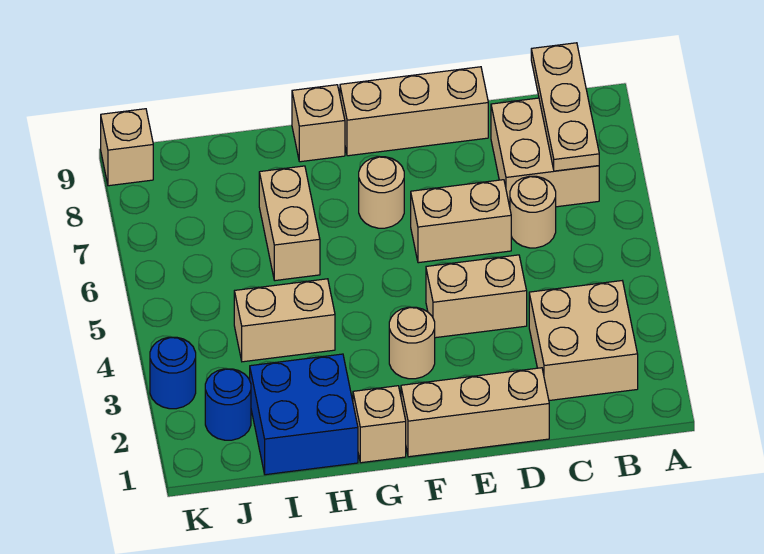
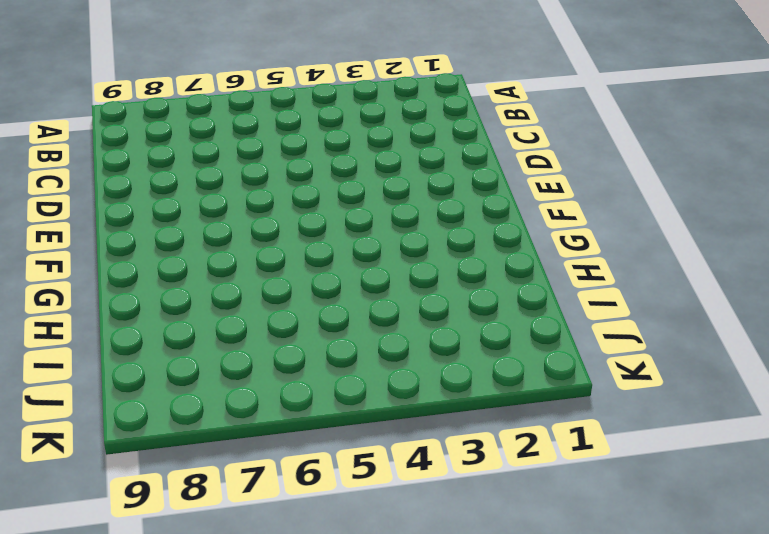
none -> tan brick B2:C3 level 1
none -> tan brick B7:C8 level 1
none -> tan round brick C6 level 1

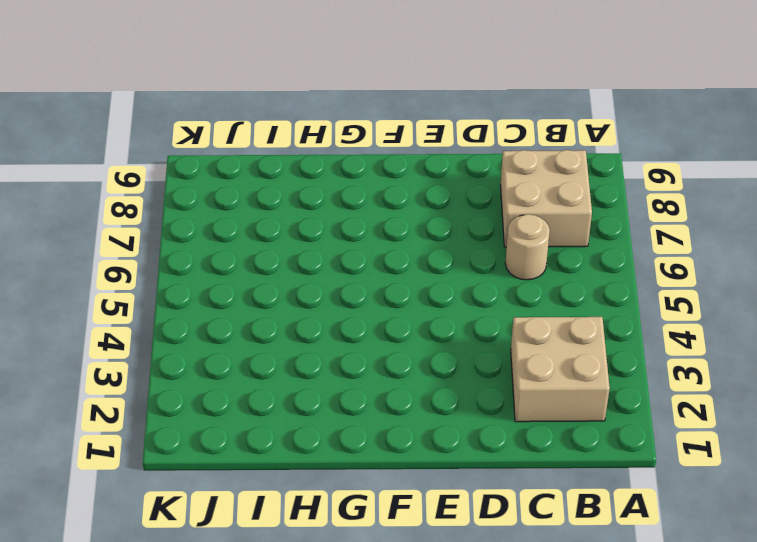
none -> tan brick D1:F1 level 1
none -> tan brick D4:E4 level 1
none -> tan brick D6:E6 level 1

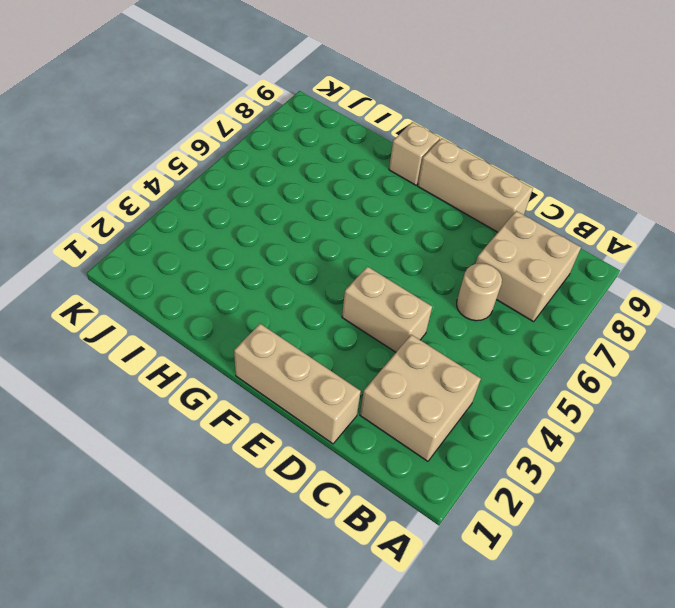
none -> tan brick D6:E6 level 1
none -> tan round brick F3 level 1
none -> tan round brick F7 level 1

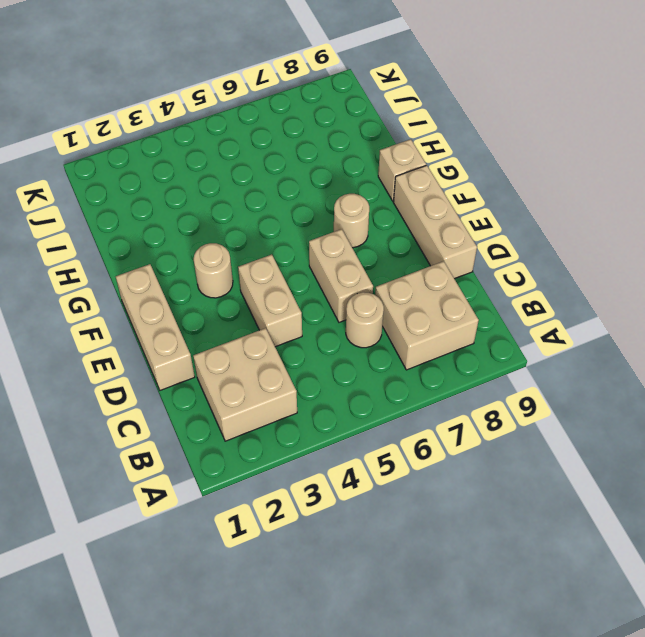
none -> tan brick G1 level 1
none -> blue brick H1:I2 level 1
none -> tan brick H4:I4 level 1

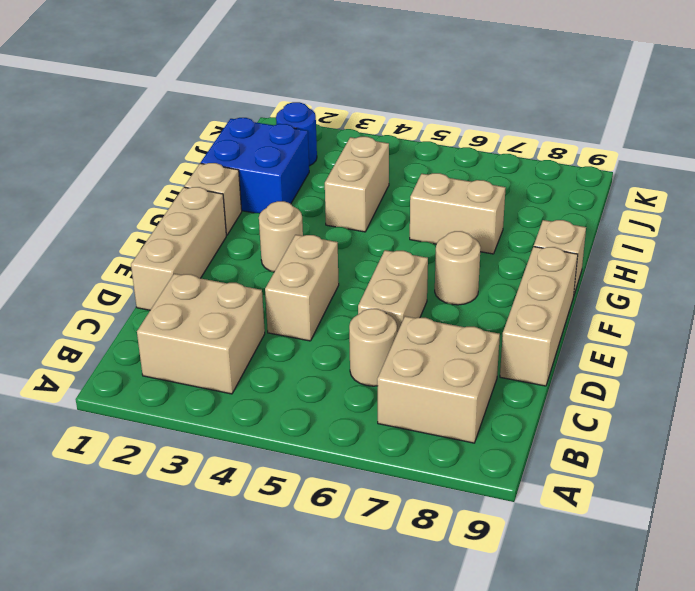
none -> blue round brick K3 level 1
none -> tan brick K9 level 1
none -> tan plate B7:B9 level 2

